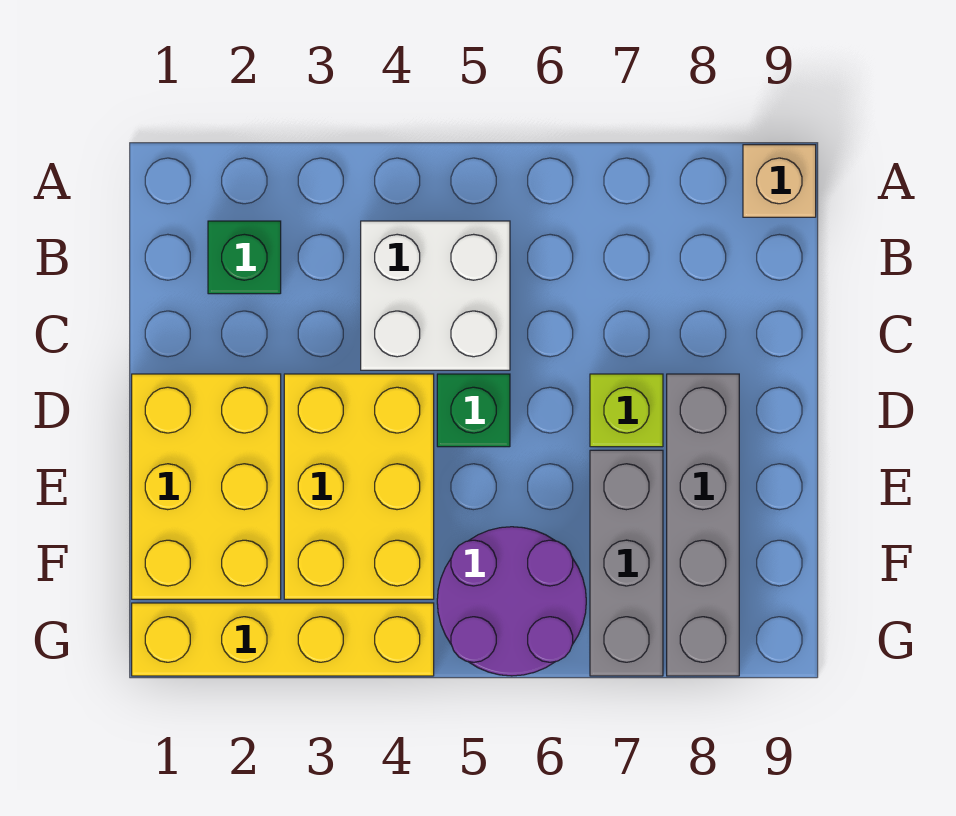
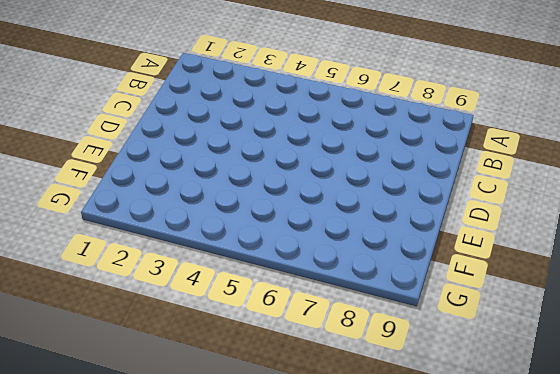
none -> tan brick A9 level 1
none -> green brick B2 level 1

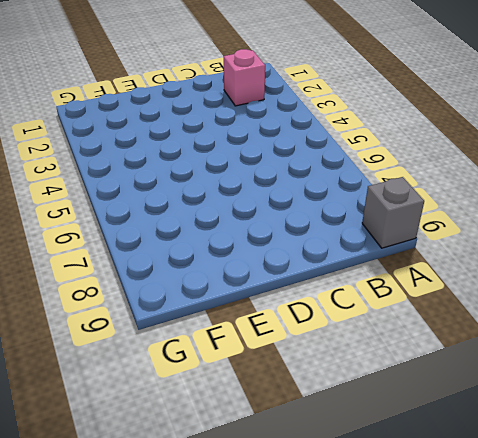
grey brick A9 level 1 -> tan brick A9 level 1
pink brick B2 level 1 -> green brick B2 level 1
none -> white brick B4:C5 level 1
none -> yellow brick D1:F2 level 1

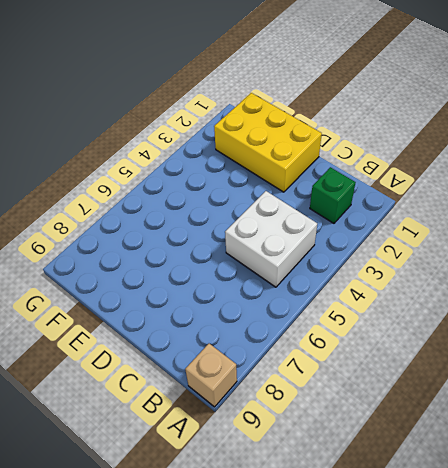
none -> yellow brick D3:F4 level 1
none -> green brick D5 level 1

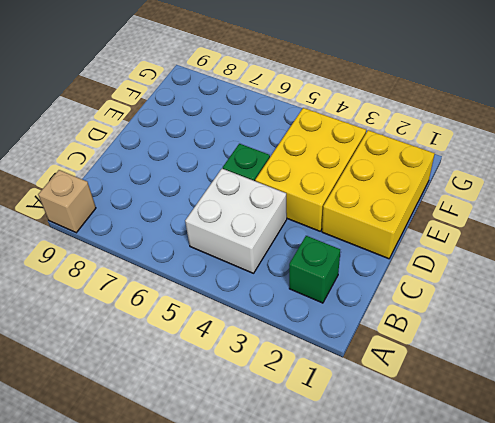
none -> lime brick D7 level 1
none -> grey brick D8:G8 level 1

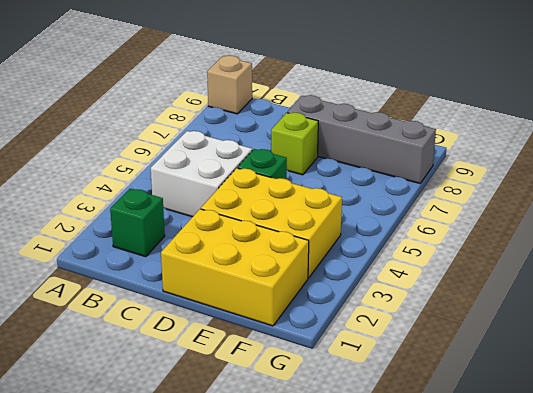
none -> grey brick E7:G7 level 1
none -> purple round brick F5:G6 level 1

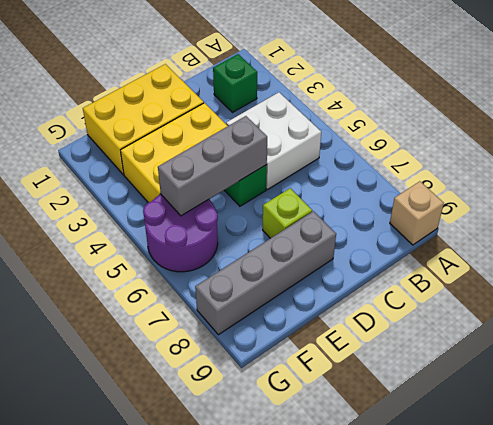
grey brick D5:F5 level 2 -> grey brick E7:G7 level 1
none -> yellow brick G1:G4 level 1

